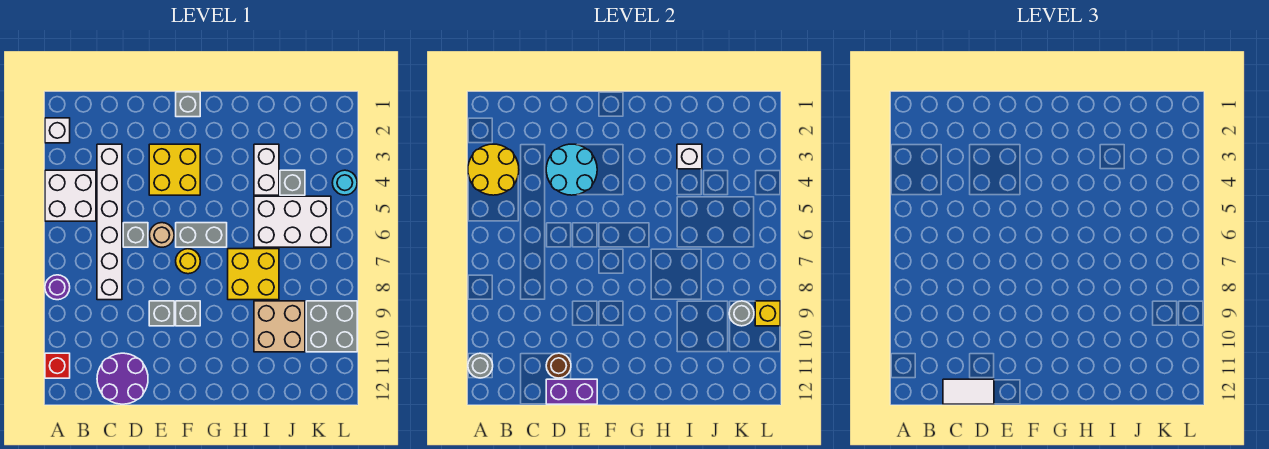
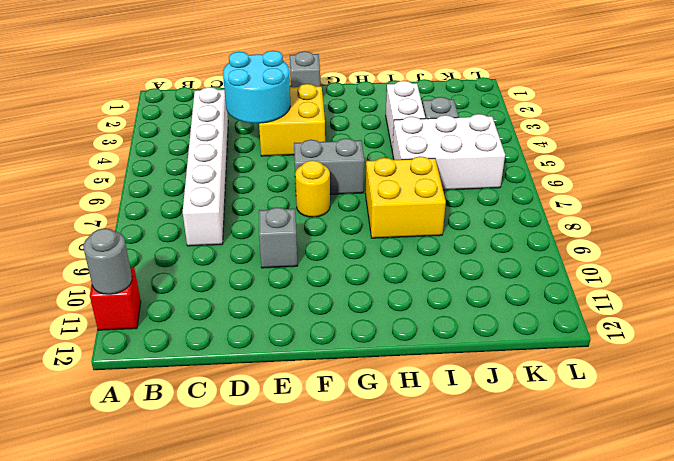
none -> white brick A2 level 1
none -> white brick A4:B5 level 1
none -> purple round brick A8 level 1
none -> purple round brick C11:D12 level 1

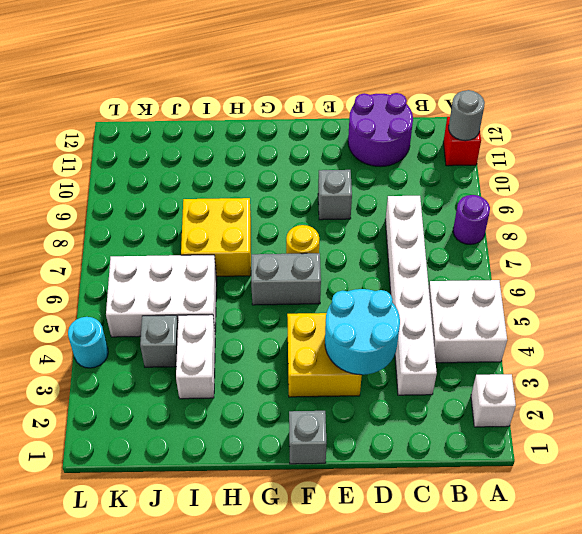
none -> grey brick D6 level 1
none -> tan round brick E6 level 1
none -> grey brick F9 level 1
none -> tan brick I9:J10 level 1

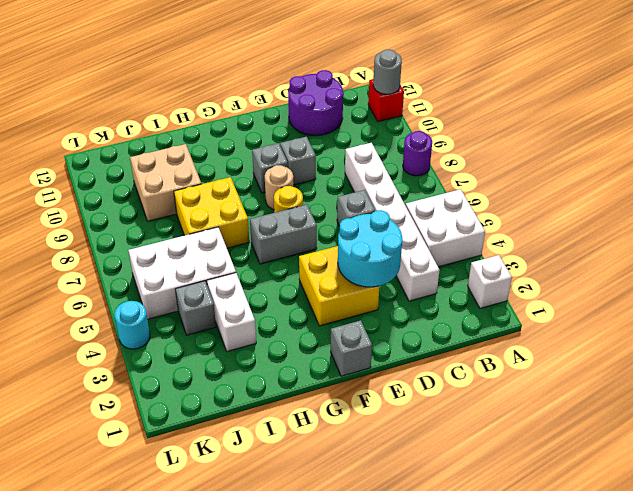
tan round brick F8 level 1 -> tan round brick E6 level 1
none -> grey brick K9:L10 level 1
none -> yellow round brick A3:B4 level 2
none -> brown round brick D11 level 2
none -> purple brick D12:E12 level 2

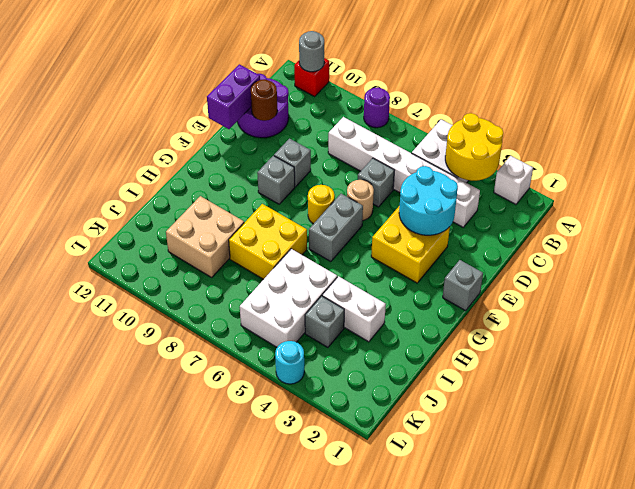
none -> grey brick K9:L10 level 1
none -> white brick I3 level 2
none -> grey round brick K9 level 2
none -> yellow brick L9 level 2

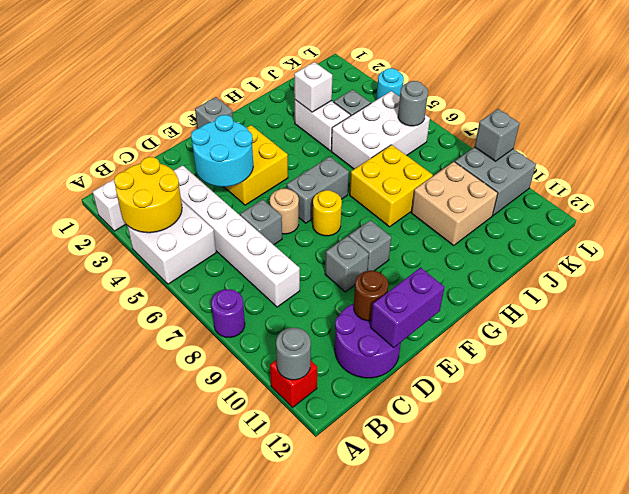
grey round brick K6 level 2 -> grey round brick K9 level 2
grey brick L9 level 2 -> yellow brick L9 level 2
none -> white tile C12:D12 level 3

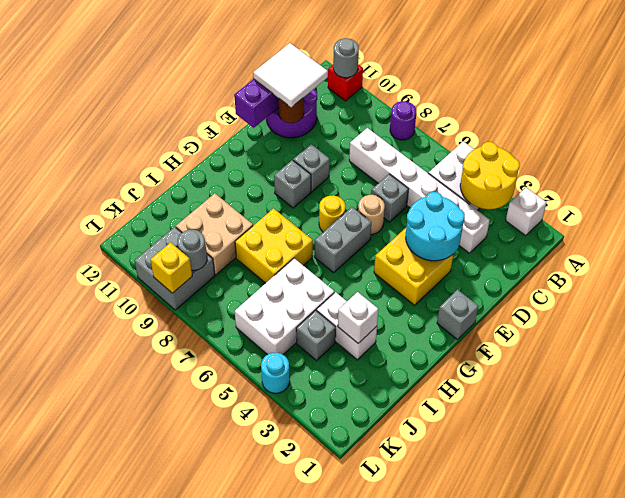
white tile C11:D12 level 3 -> white tile C12:D12 level 3

